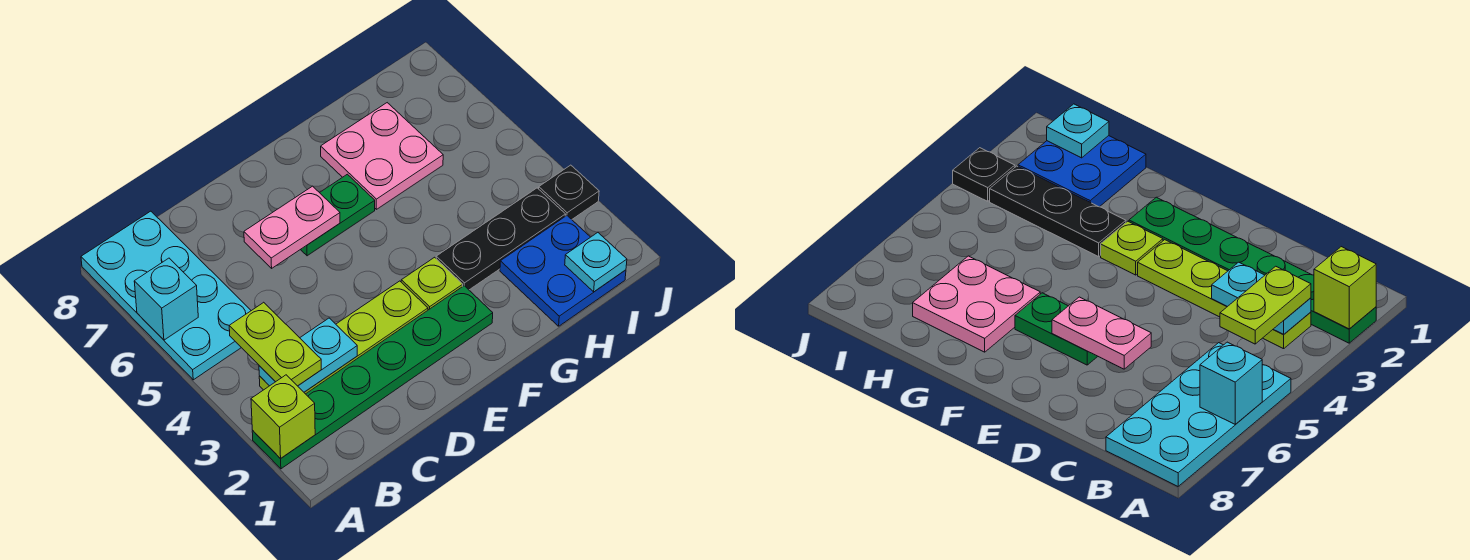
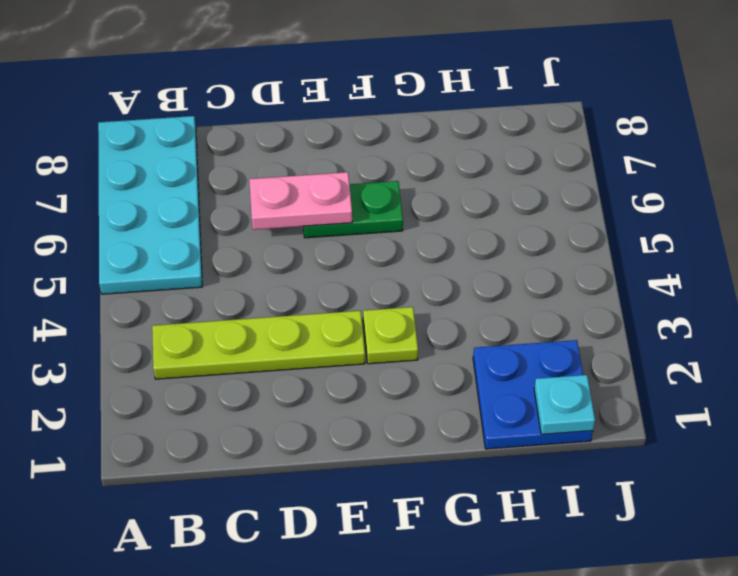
none -> green plate A2:F2 level 1
none -> black plate G3:I3 level 1
none -> pink plate G6:H7 level 1

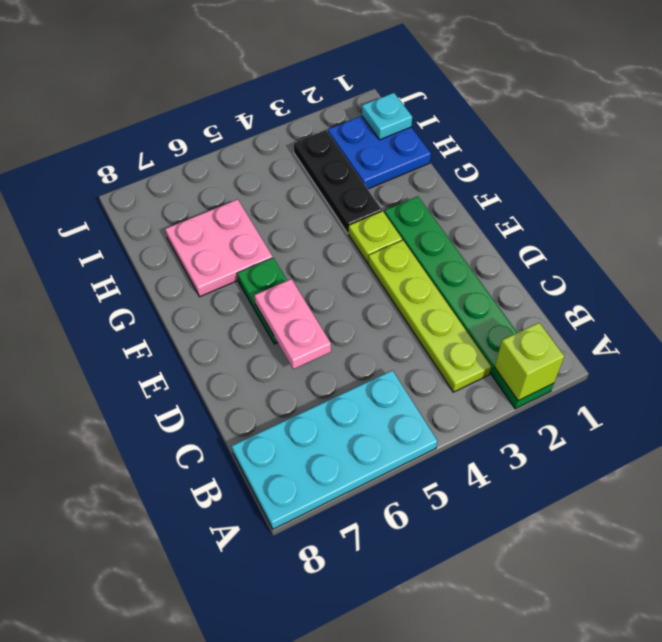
none -> black plate J3 level 1
none -> cyan brick A6 level 2
none -> cyan plate B3:C3 level 2

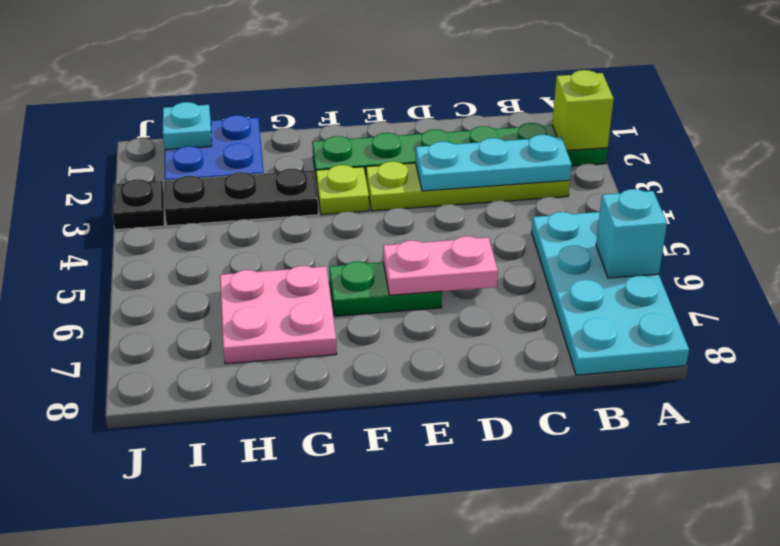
cyan plate B3:D3 level 2 -> cyan plate B3:C3 level 2
none -> lime plate B3:B4 level 3

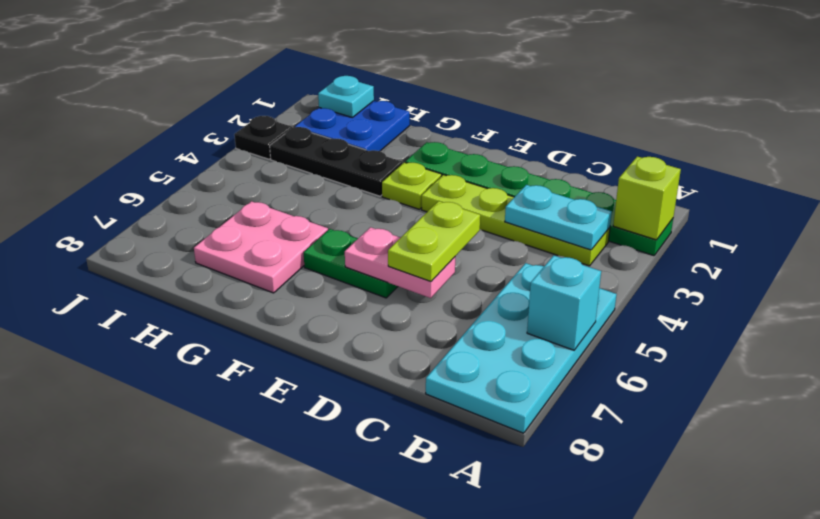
lime plate D5:D6 level 3 -> lime plate B3:B4 level 3

